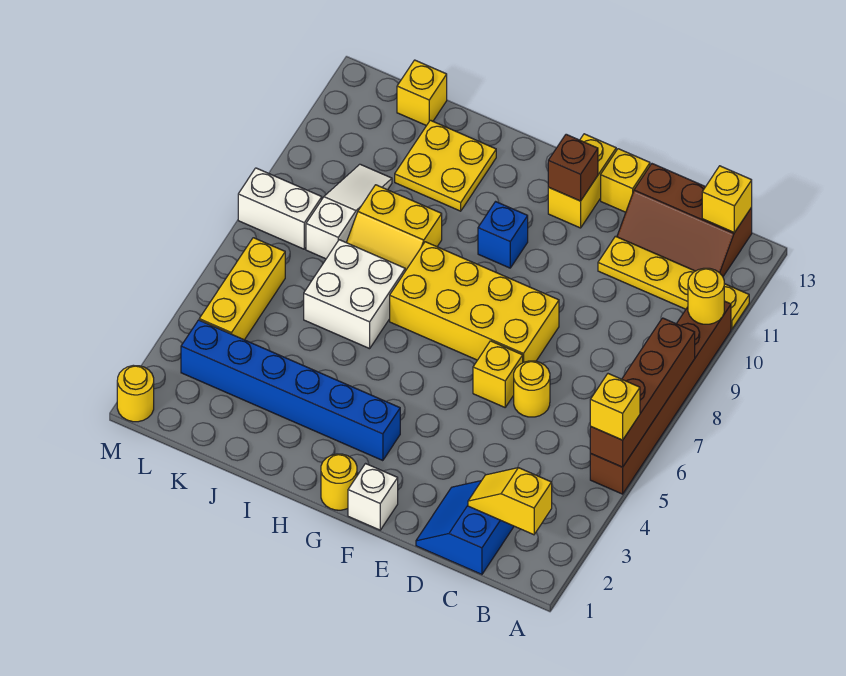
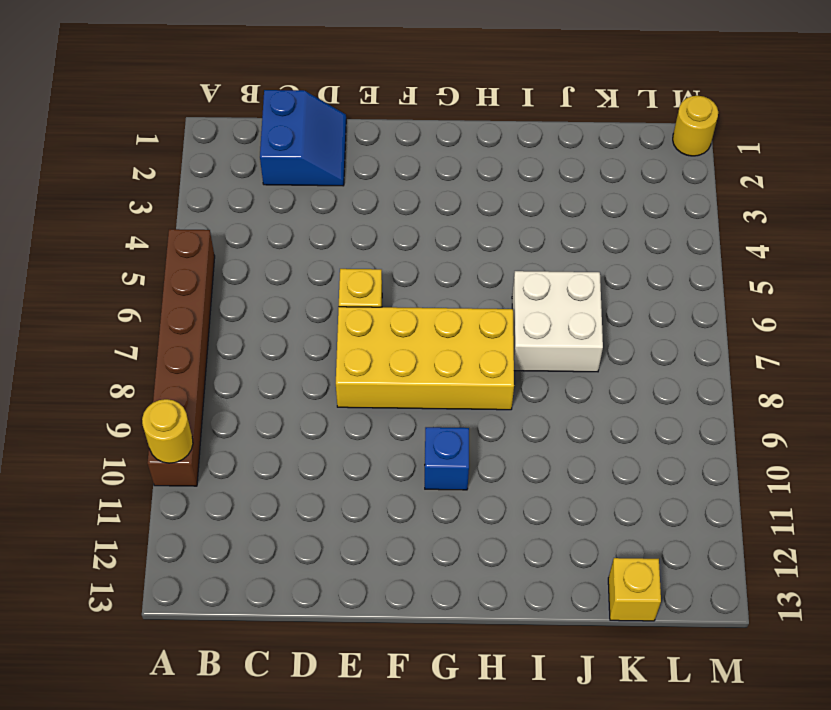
none -> yellow plate A11:D11 level 1
none -> brown slope B12:D13 level 1 top 13
none -> yellow round brick D6 level 1

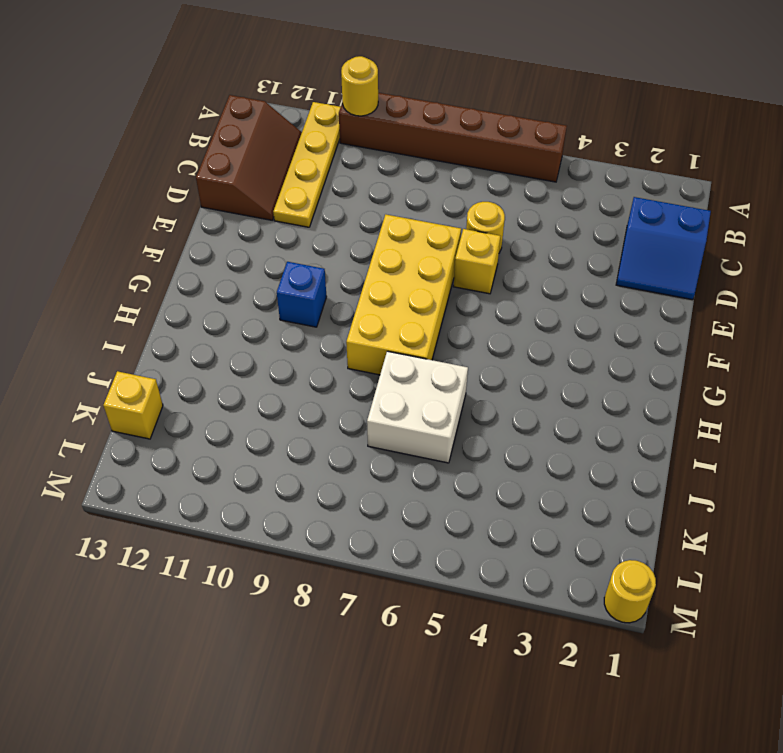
none -> yellow brick E13 level 1
none -> white brick F1 level 1
none -> yellow brick F12:F13 level 1

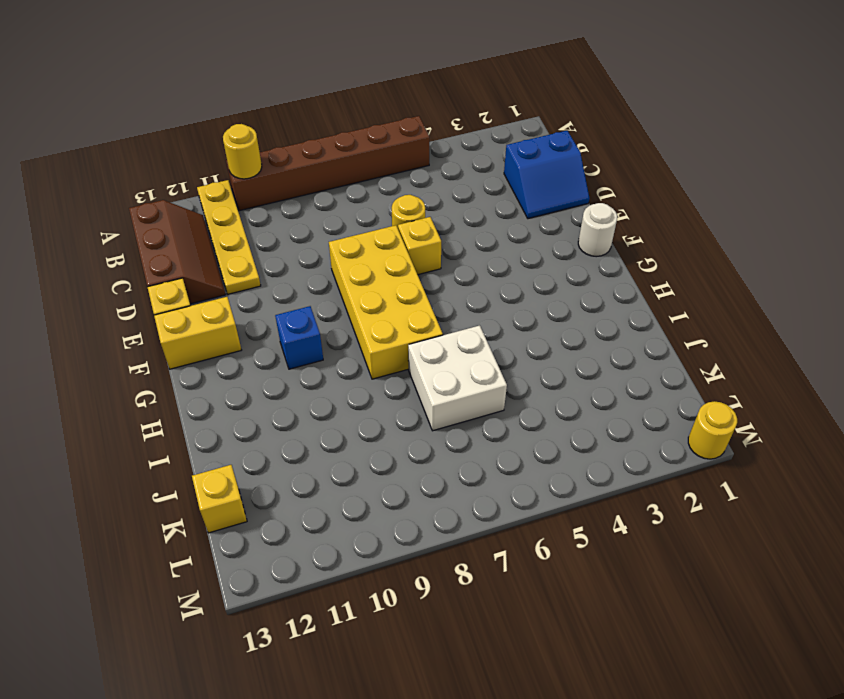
white round brick F1 level 1 -> white brick F1 level 1
none -> yellow round brick G1 level 1
none -> blue brick G3:L3 level 1
none -> yellow slope I8:J9 level 1 top 9

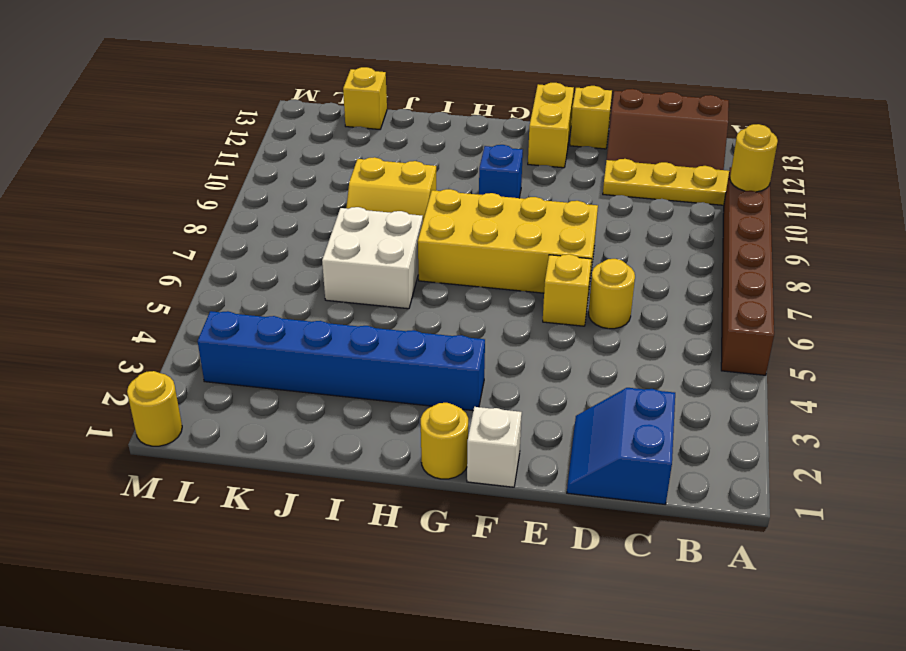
none -> yellow plate I11:J12 level 1
none -> white slope K8:K10 level 1 top 8
none -> yellow brick L4:L6 level 1

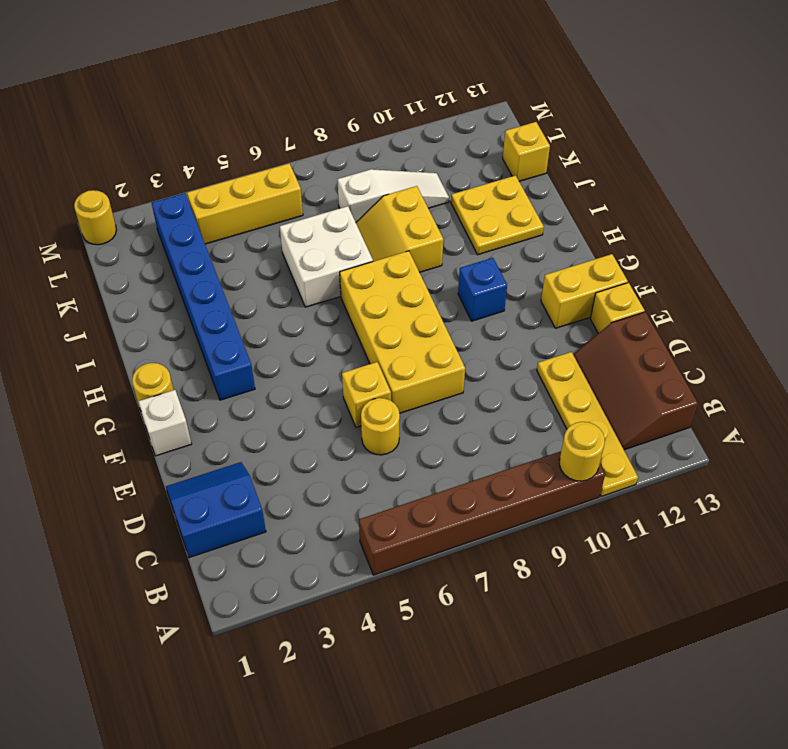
none -> white brick L8:M8 level 1
none -> brown brick A5:A8 level 2
none -> yellow slope B2:C2 level 2 top B

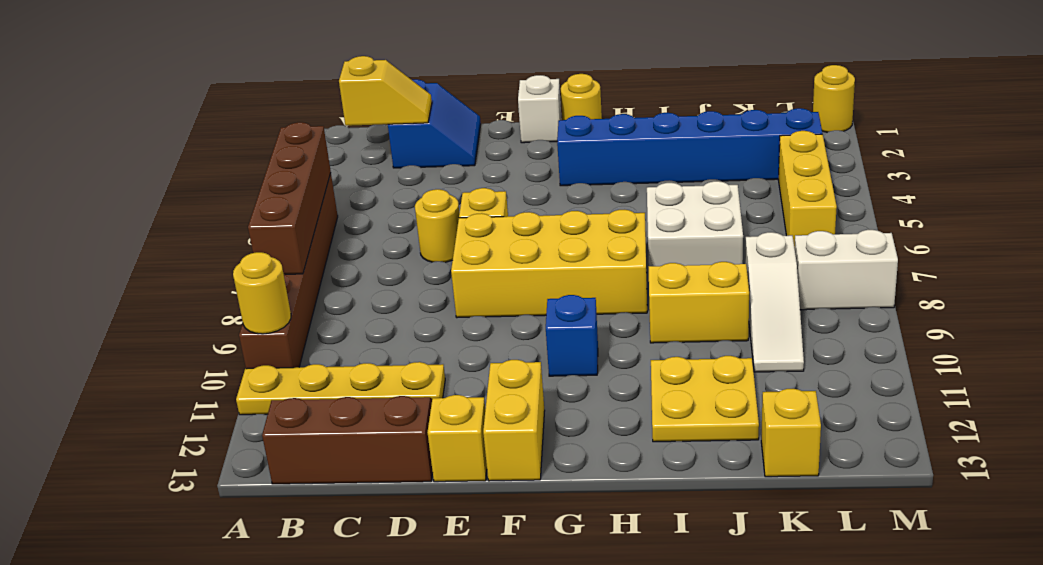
none -> yellow brick B13 level 2
none -> brown brick F12 level 2
none -> yellow brick A5 level 3

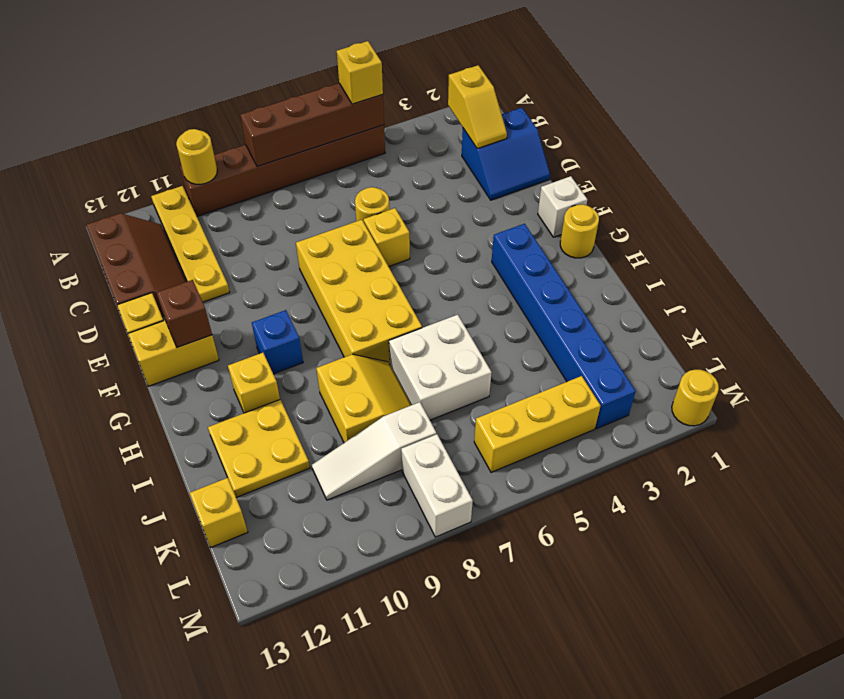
yellow brick H11 level 1 -> yellow brick B13 level 2

